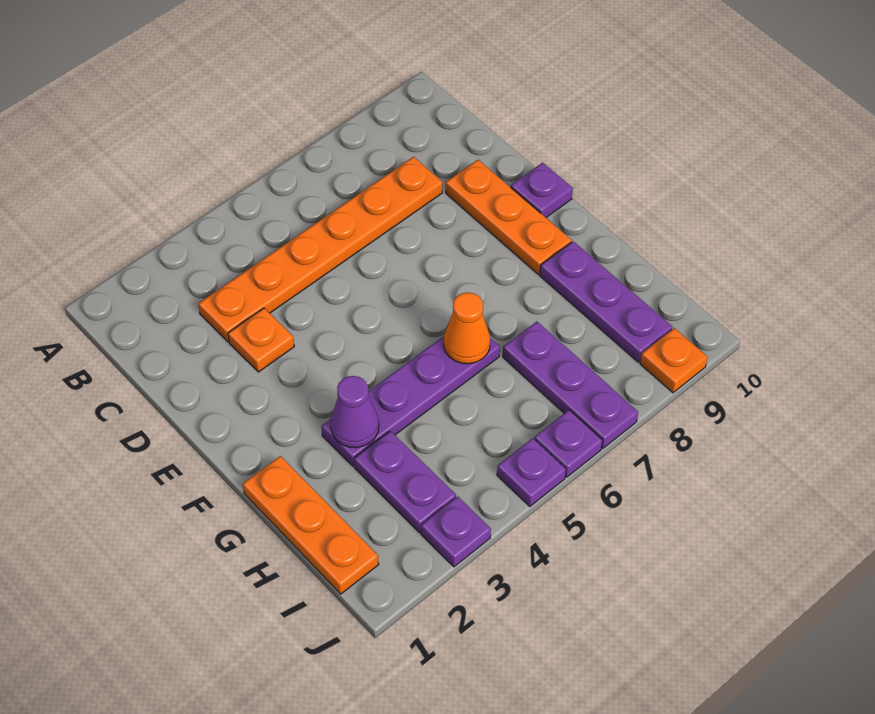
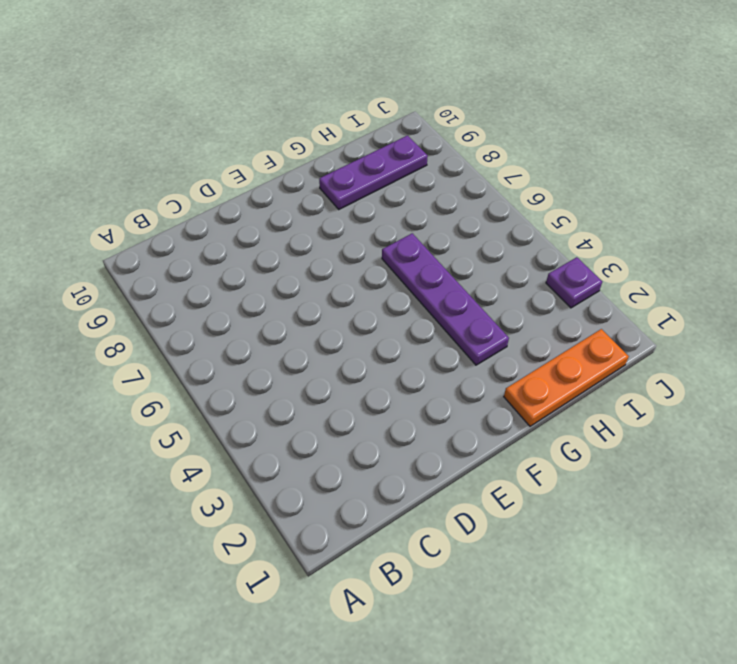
none -> orange plate C3:C8 level 1
none -> orange plate D3 level 1
none -> orange plate D9:F9 level 1

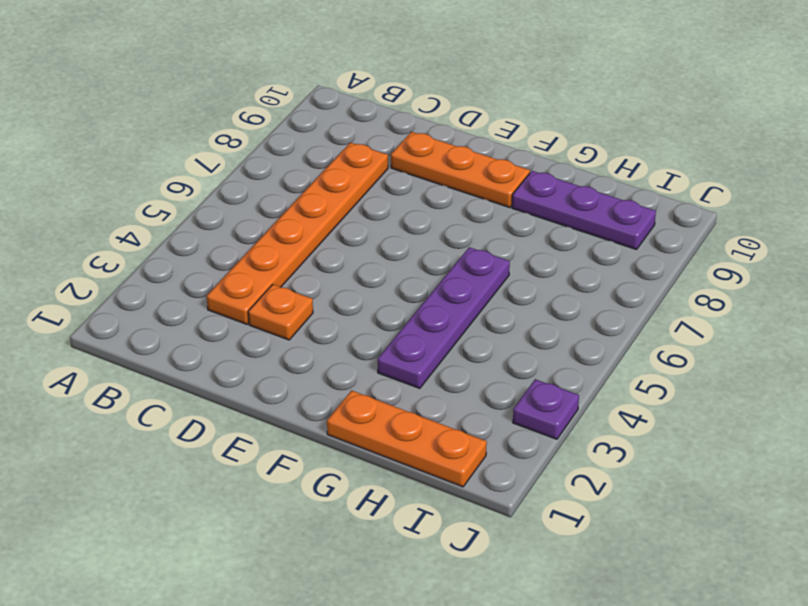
none -> purple plate E10 level 1
none -> purple plate H3:I3 level 1
none -> purple plate H7:J7 level 1

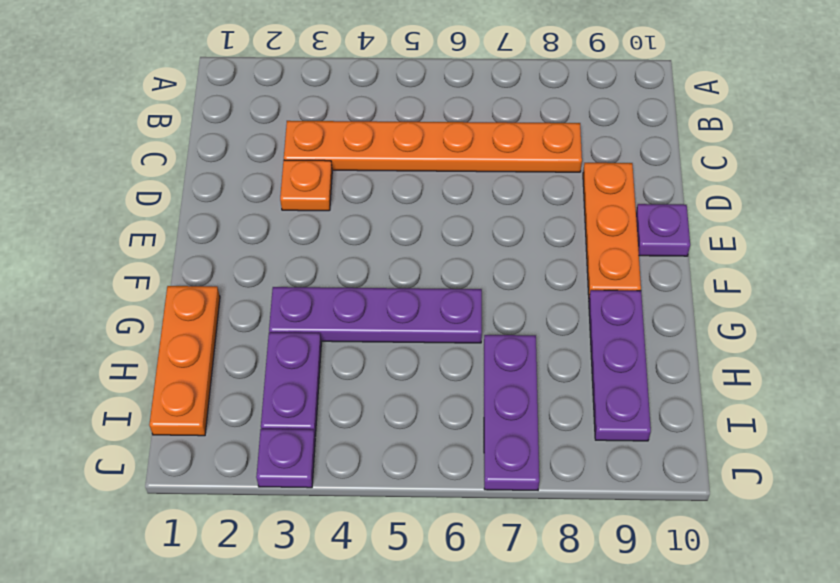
none -> purple plate J5 level 1
none -> purple plate J6 level 1
none -> orange plate J9 level 1

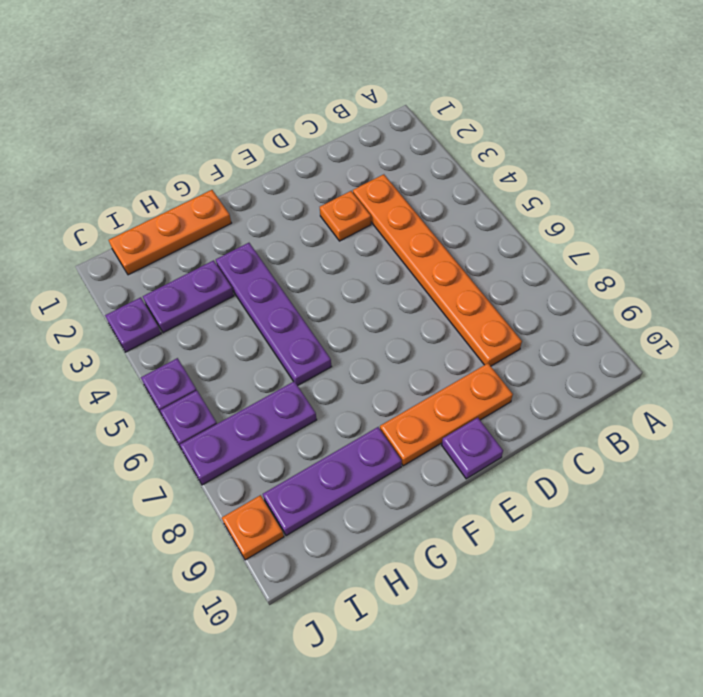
none -> purple cone G3 level 2
none -> orange cone G6 level 2

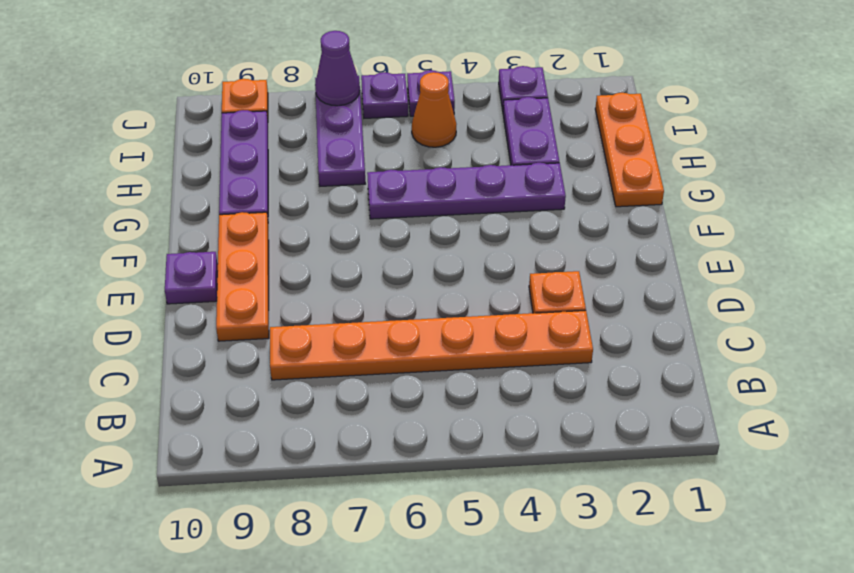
orange cone I5 level 1 -> orange cone G6 level 2
purple cone J7 level 2 -> purple cone G3 level 2

